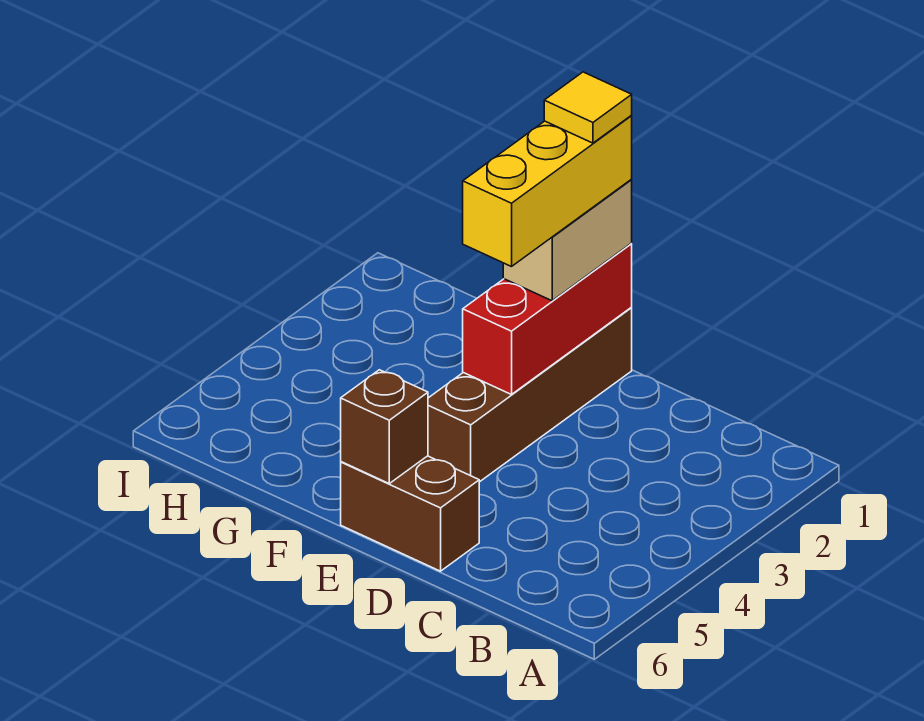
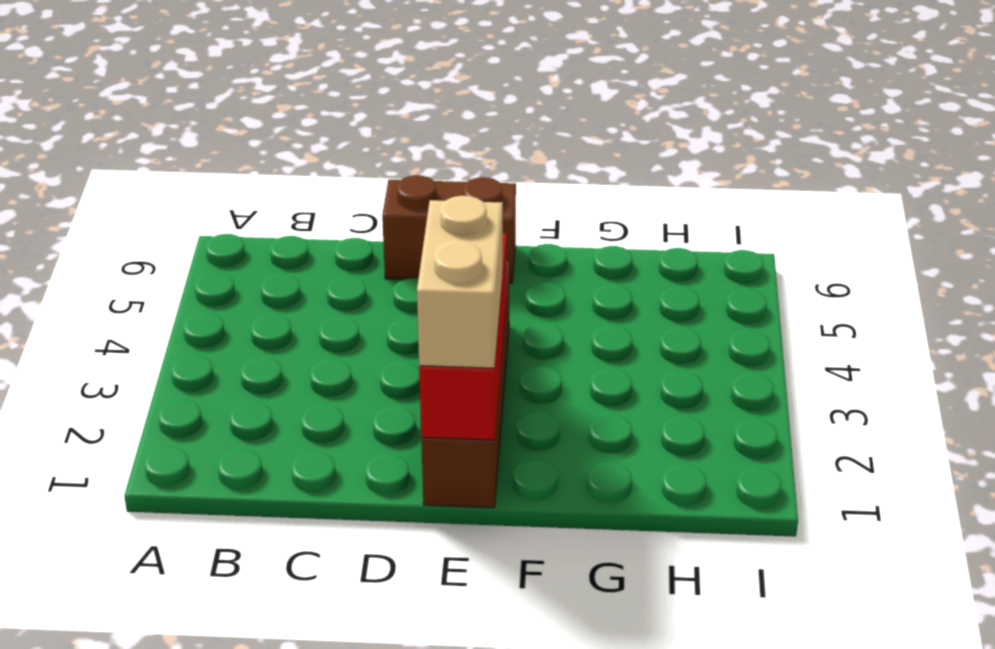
none -> brown brick E6 level 2
none -> yellow brick E1:E3 level 4

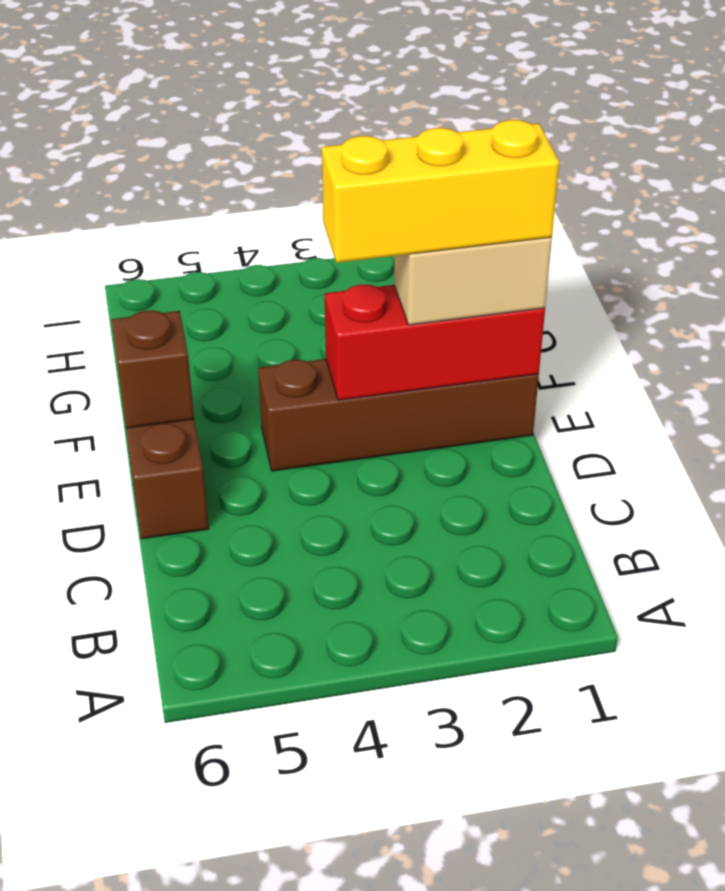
none -> yellow tile E1 level 5

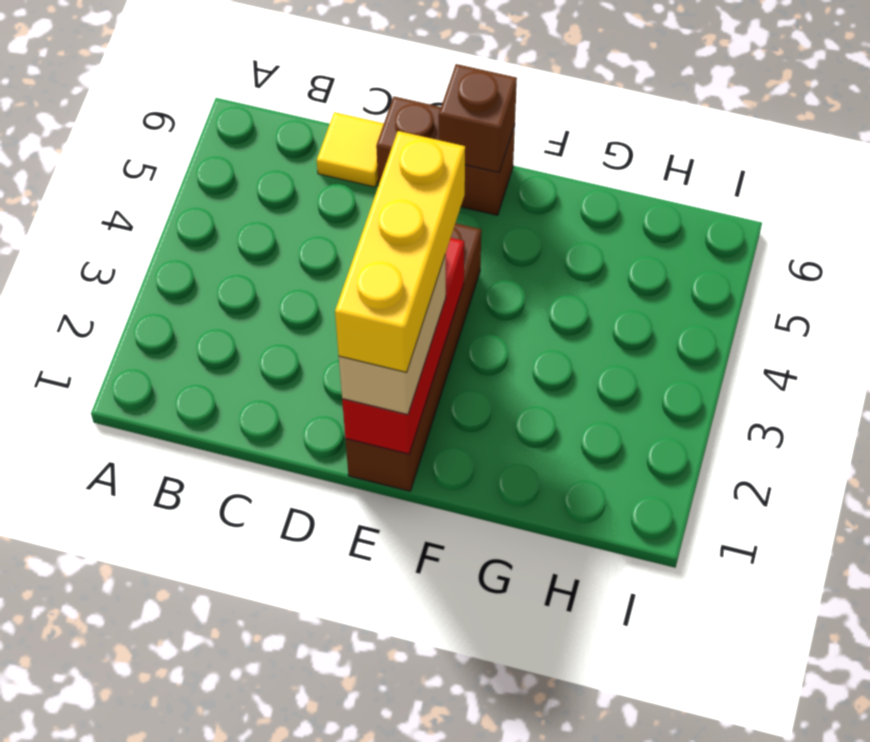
yellow tile C6 level 1 -> yellow tile E1 level 5

